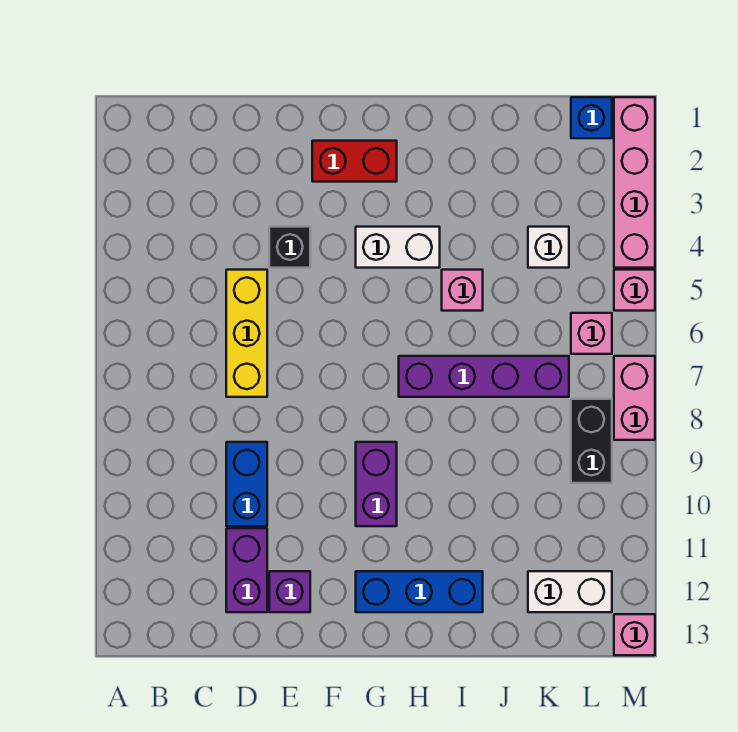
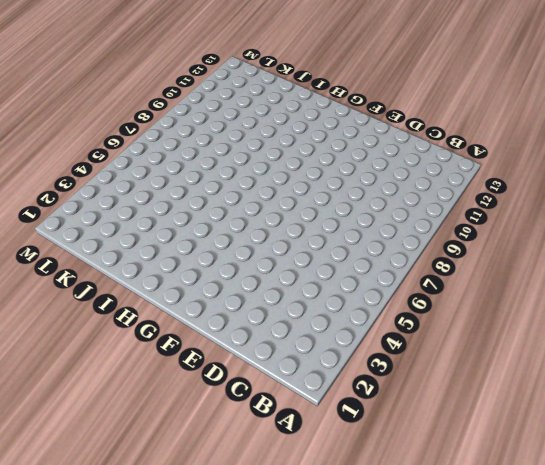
none -> yellow brick D5:D7 level 1
none -> blue brick D9:D10 level 1
none -> purple brick D11:D12 level 1

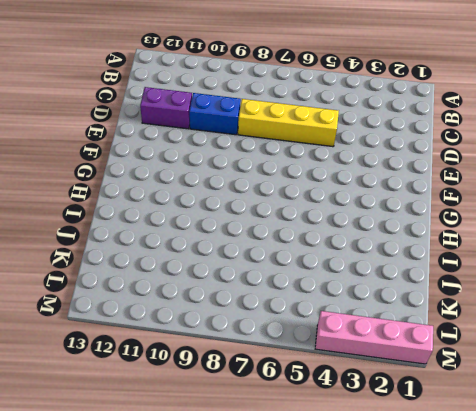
yellow brick D5:D8 level 1 -> yellow brick D5:D7 level 1
none -> black brick E4 level 1
none -> purple brick E12 level 1
none -> red brick F2:G2 level 1

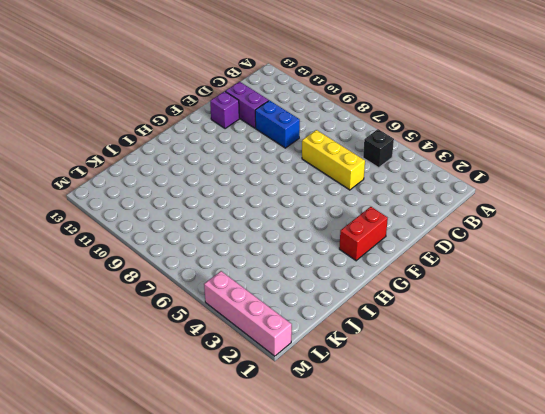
black brick B5 level 1 -> black brick E4 level 1
none -> white brick G4:H4 level 1
none -> purple brick G9:G10 level 1
none -> blue brick G12:I12 level 1

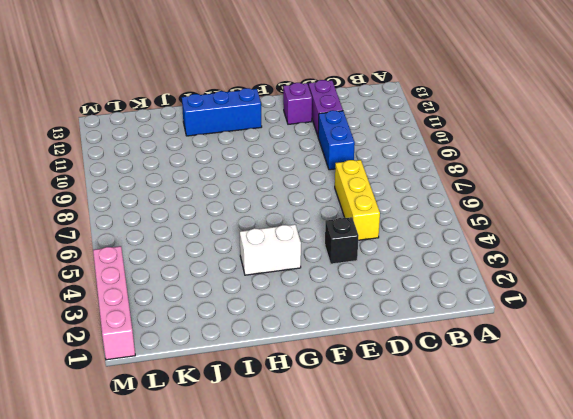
none -> red brick F2:G2 level 1
none -> purple brick G9:G10 level 1
none -> purple brick H7:K7 level 1

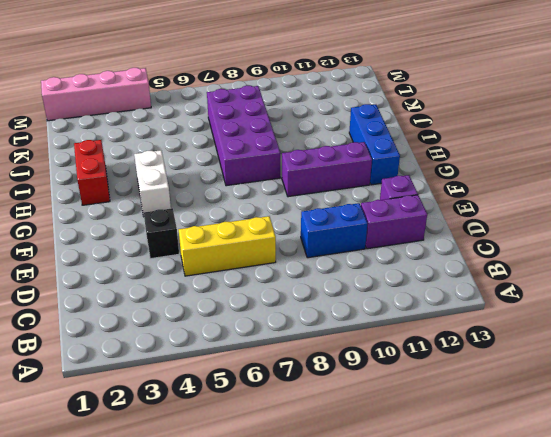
purple brick G9:G11 level 1 -> purple brick G9:G10 level 1
red brick H2:I2 level 1 -> red brick F2:G2 level 1
purple brick H7:K8 level 1 -> purple brick H7:K7 level 1
none -> pink brick I5 level 1
none -> white brick K4 level 1
none -> white brick K12:L12 level 1

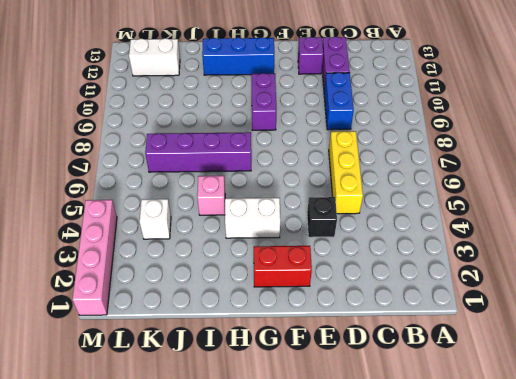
none -> blue brick L1 level 1
none -> pink brick L6 level 1
none -> black brick L8:L9 level 1

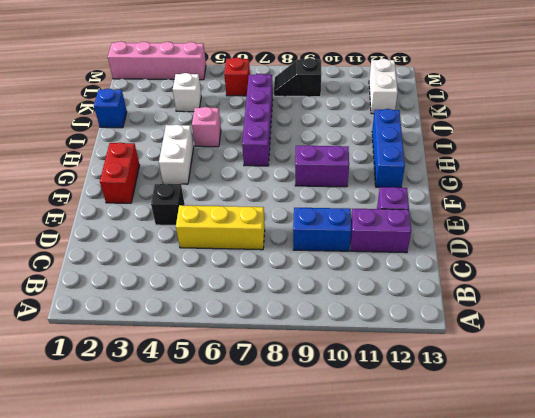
blue brick J1 level 1 -> blue brick L1 level 1
red brick L6 level 1 -> pink brick L6 level 1
black slope L8:L9 level 1 top 9 -> black brick L8:L9 level 1
none -> pink brick M5 level 1
none -> pink brick M7:M8 level 1
none -> pink brick M13 level 1

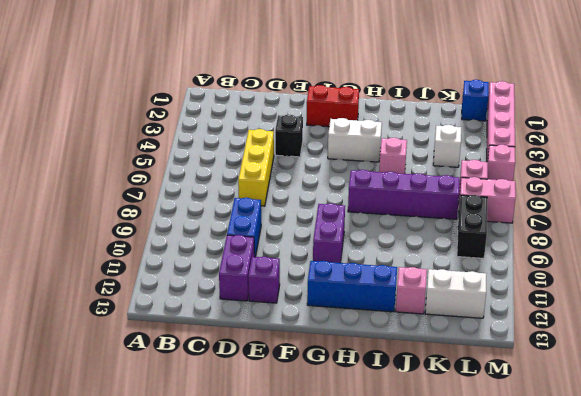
pink brick J12 level 1 -> pink brick M13 level 1
pink brick L7:M7 level 1 -> pink brick M7:M8 level 1

